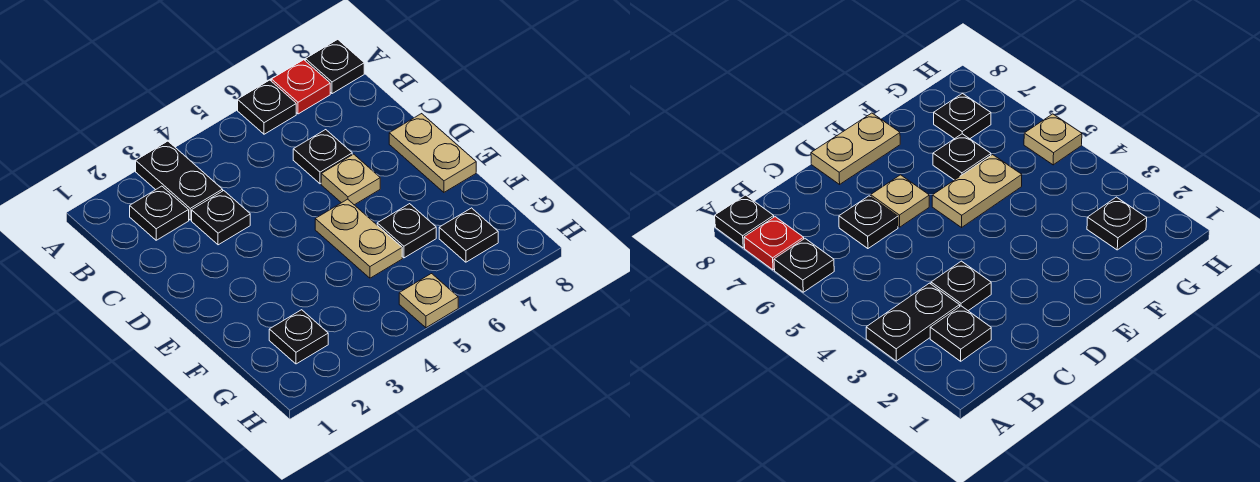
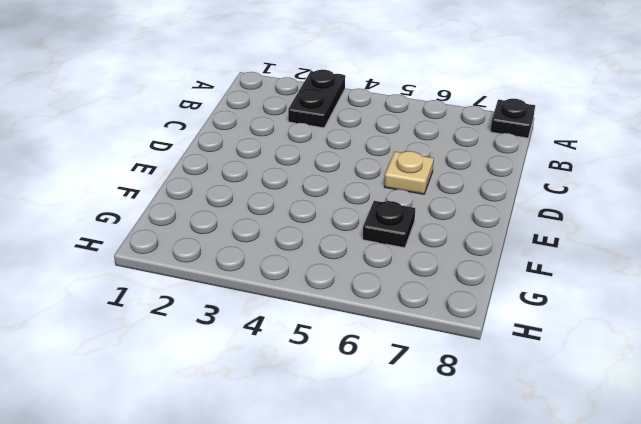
none -> black plate A6 level 1
none -> red plate A7 level 1
none -> black plate B2 level 1

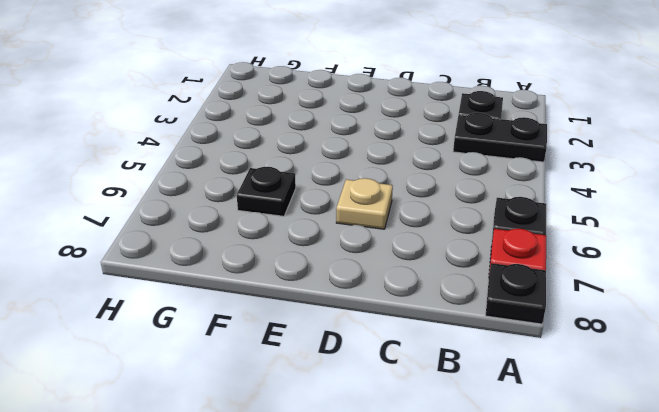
none -> black plate C3 level 1
none -> black plate C6 level 1
none -> tan plate D8:E8 level 1

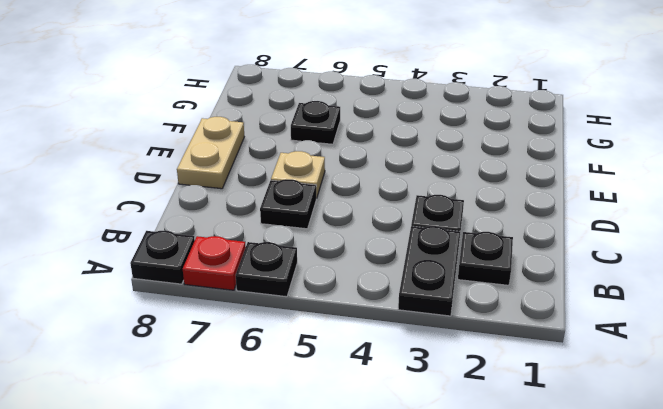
none -> tan plate E5:F5 level 1
none -> black plate G2 level 1
none -> black plate G7 level 1

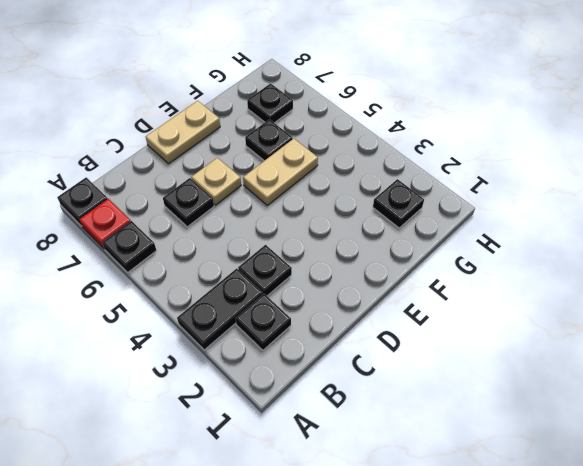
none -> tan plate H5 level 1

